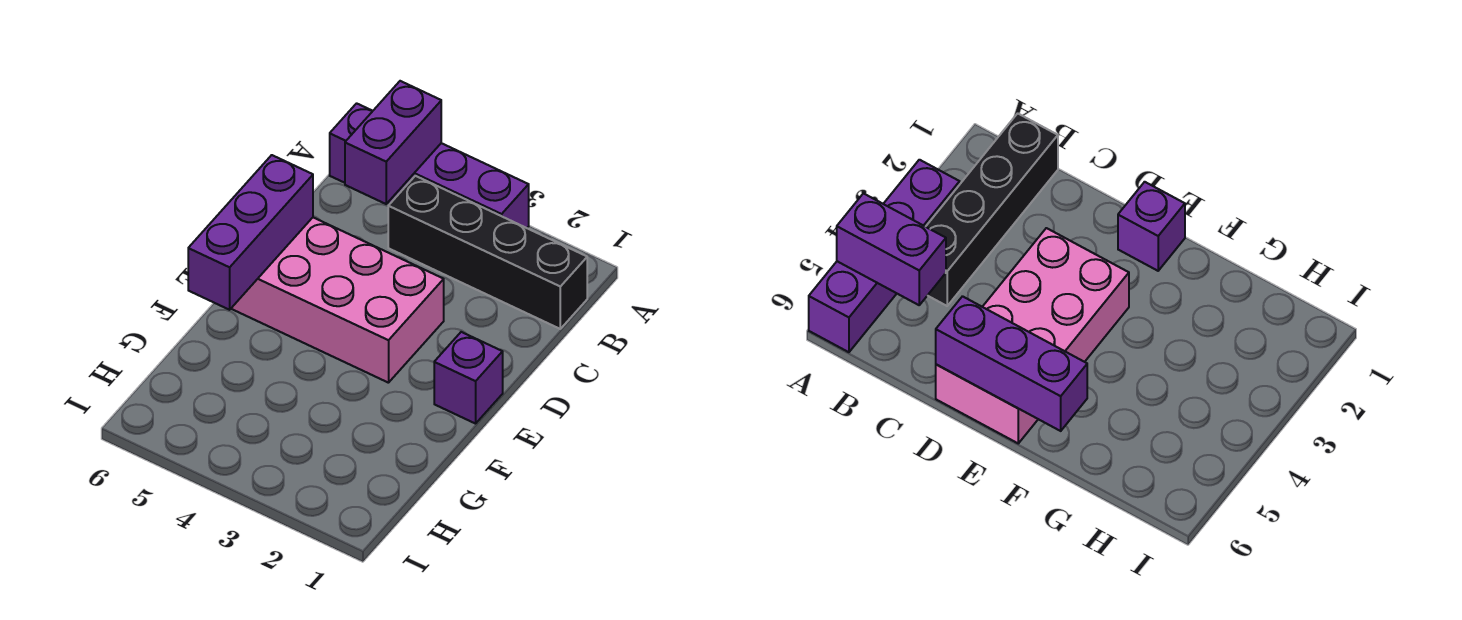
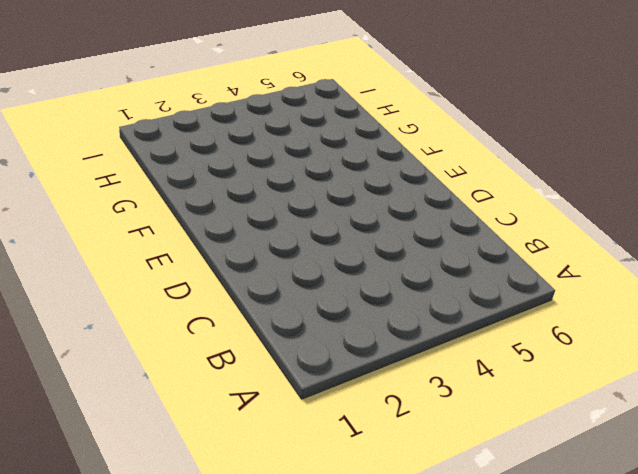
none -> purple brick A3:A6 level 1
none -> black brick B1:B4 level 1

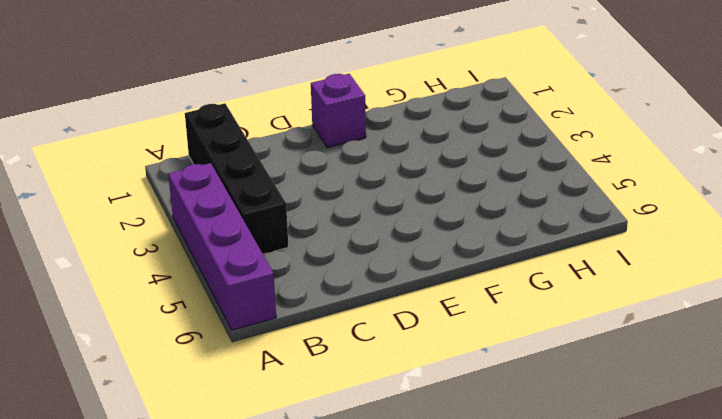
none -> pink brick D3:E6 level 1
none -> purple brick A5:B5 level 2

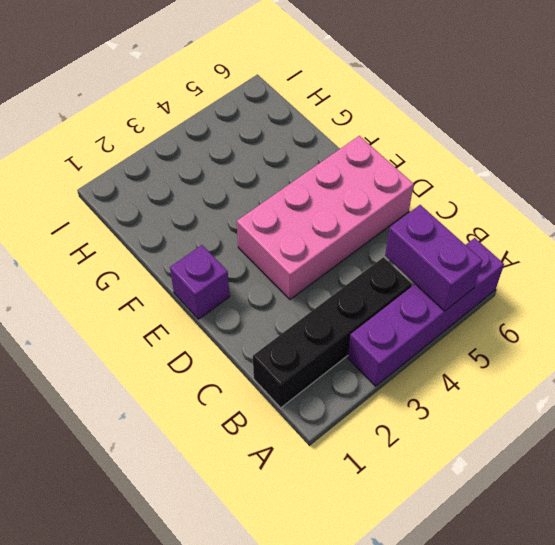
none -> purple brick D6:F6 level 2

